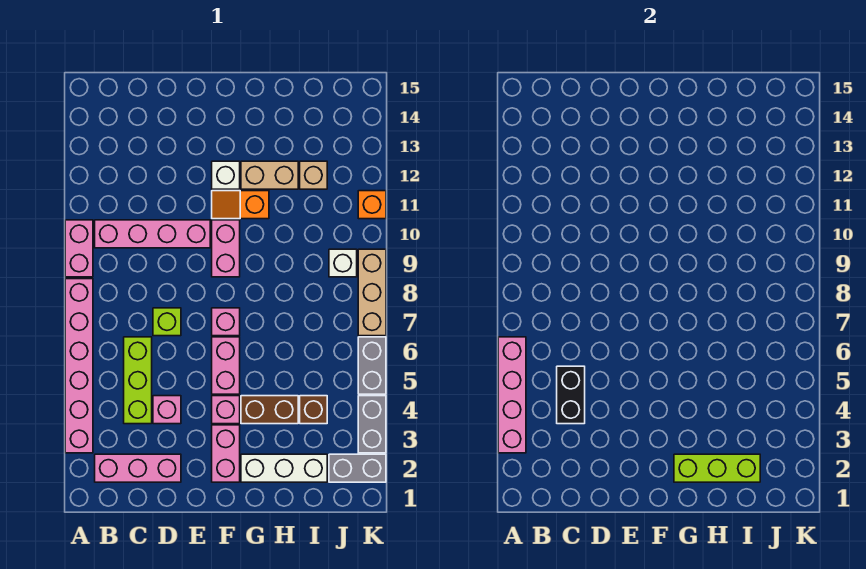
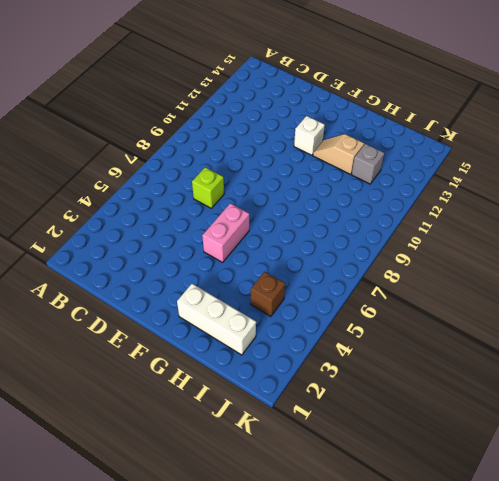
tan slope G12:H12 level 1 top H -> tan brick G12:H12 level 1
grey brick I12 level 1 -> tan brick I12 level 1
none -> pink brick A3:A8 level 1
none -> pink brick A9:A10 level 1
none -> pink brick B2:D2 level 1

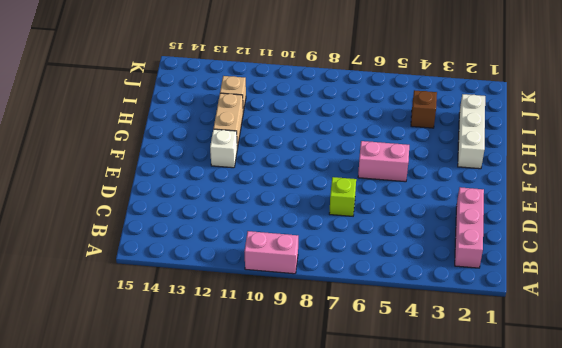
none -> pink brick A3:A8 level 1
none -> pink brick B10:E10 level 1
none -> lime brick C4:C6 level 1

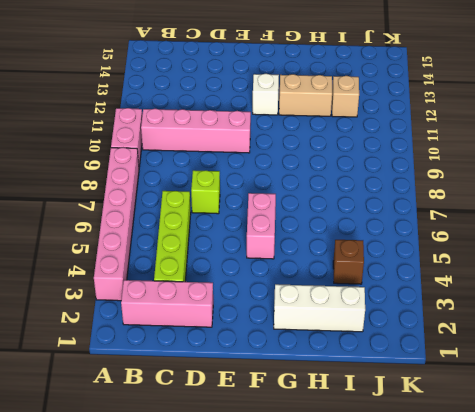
lime brick C3:C6 level 1 -> lime brick C4:C6 level 1
none -> pink brick D4 level 1
none -> pink brick F2:F3 level 1
none -> pink brick F4 level 1

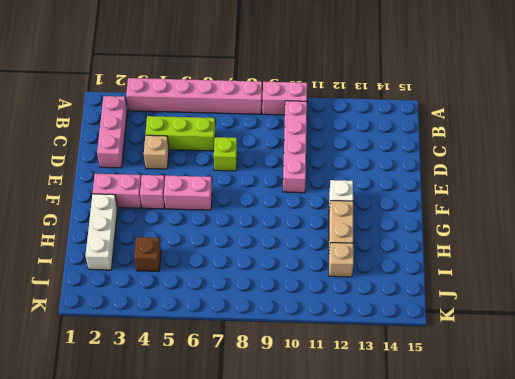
tan brick D4 level 1 -> pink brick D4 level 1
none -> pink brick F7 level 1
none -> pink brick F9:F10 level 1
none -> orange slope F11:G11 level 1 top G

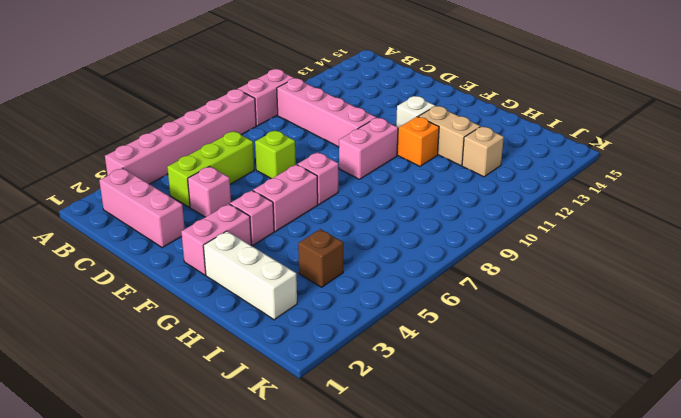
none -> brown brick G4:H4 level 1
none -> grey brick J2:K2 level 1
none -> white brick J9 level 1

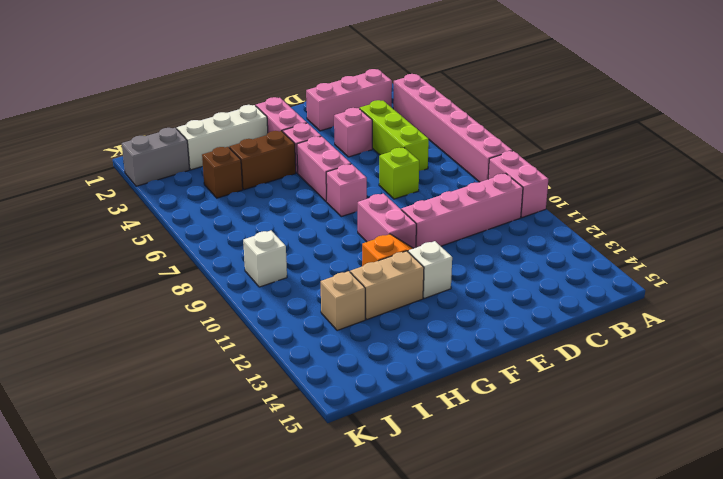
none -> grey brick K3:K4 level 1
none -> grey brick K5:K6 level 1
none -> tan brick K7:K9 level 1

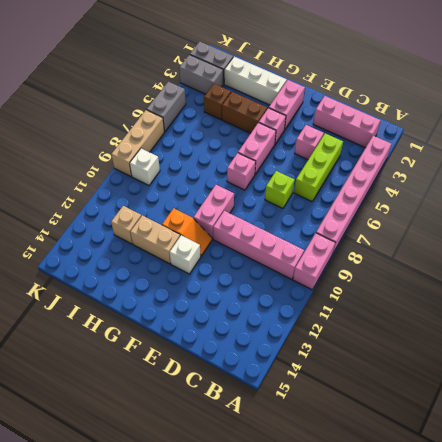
grey brick J3:K3 level 1 -> grey brick K3:K4 level 1
none -> orange brick K11 level 1
none -> pink brick A3:A6 level 2
none -> black brick C4:C5 level 2

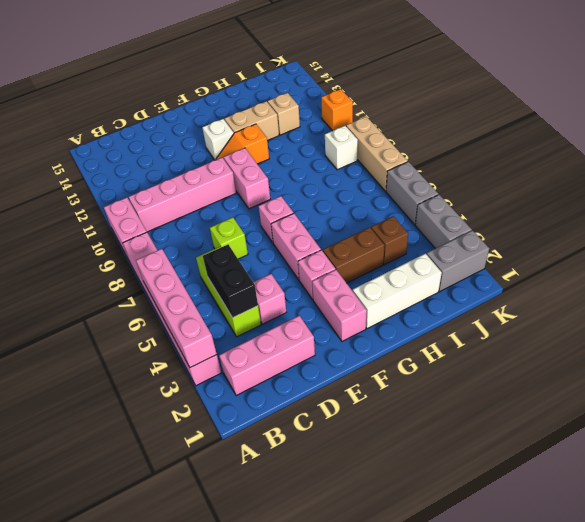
none -> lime brick G2:I2 level 2

